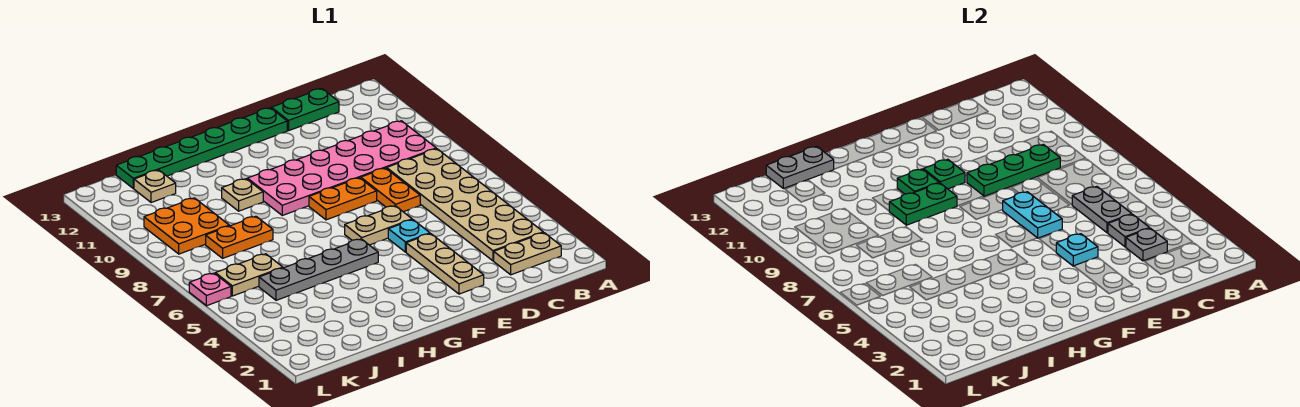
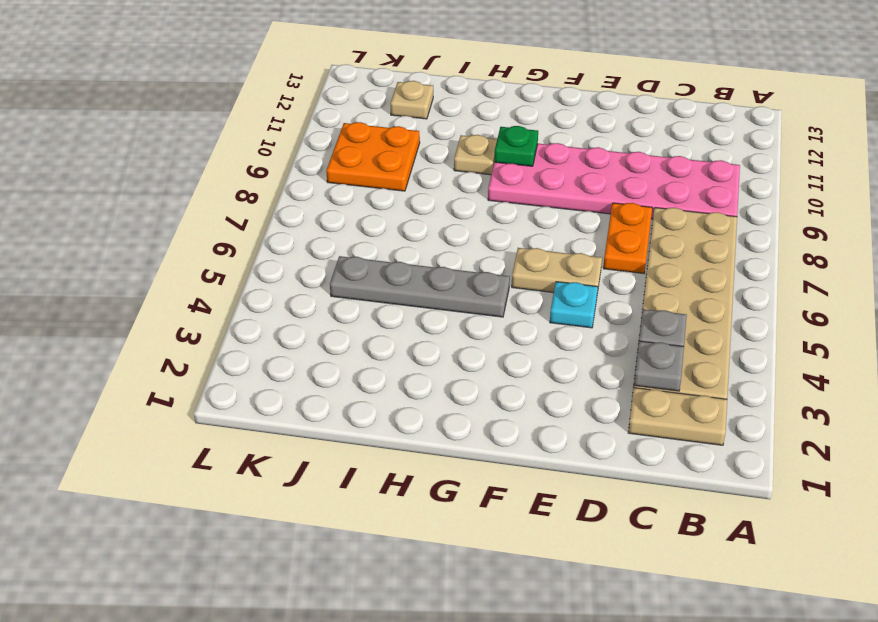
none -> green plate C13:D13 level 1
none -> tan plate E2:E4 level 1
none -> orange plate E8:F8 level 1

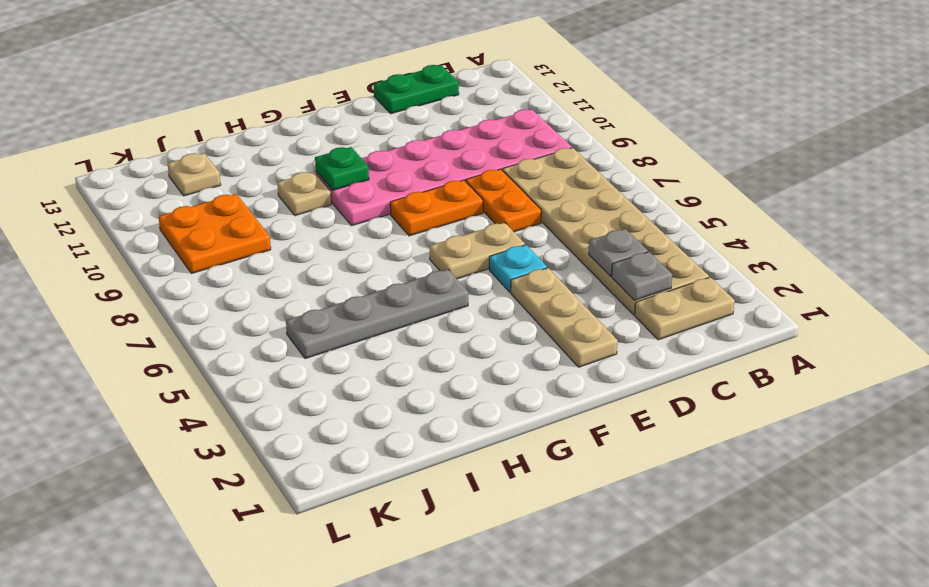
none -> green plate E13:J13 level 1
none -> orange plate I8:J8 level 1
none -> tan plate J6:K6 level 1

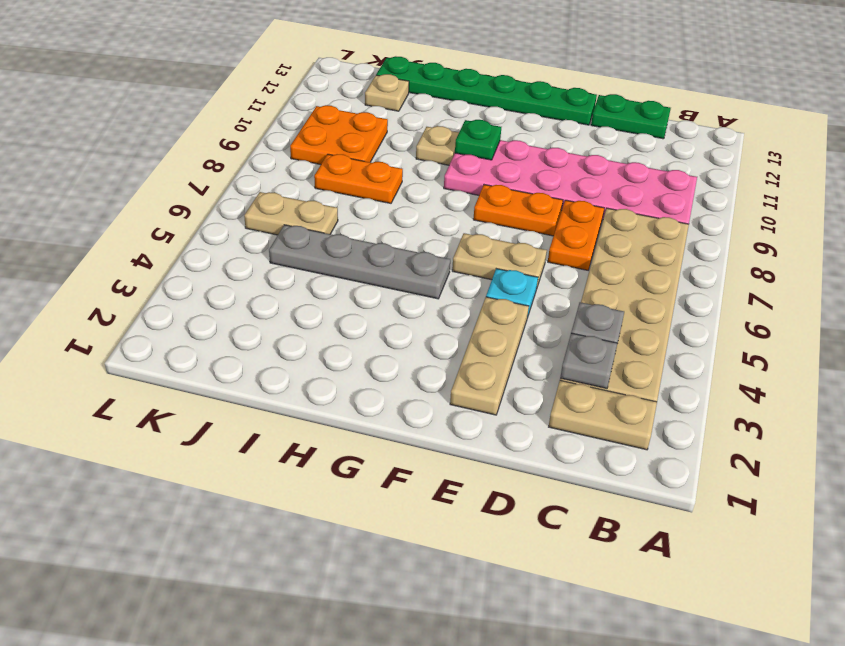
none -> pink plate L6 level 1
none -> grey plate C5:C6 level 2
none -> green plate C9:E9 level 2

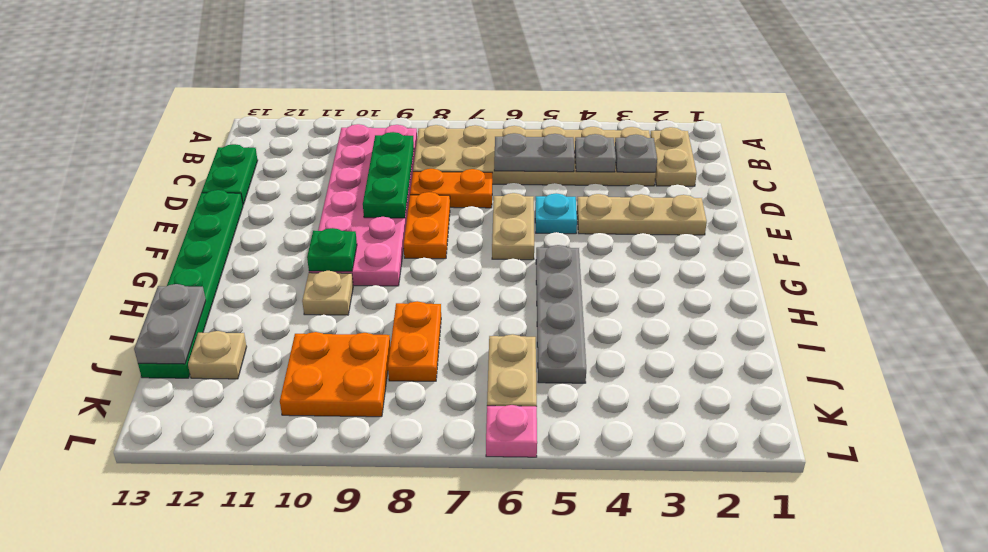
none -> cyan plate E4 level 2
none -> cyan plate E6:E7 level 2
none -> green plate F10 level 2

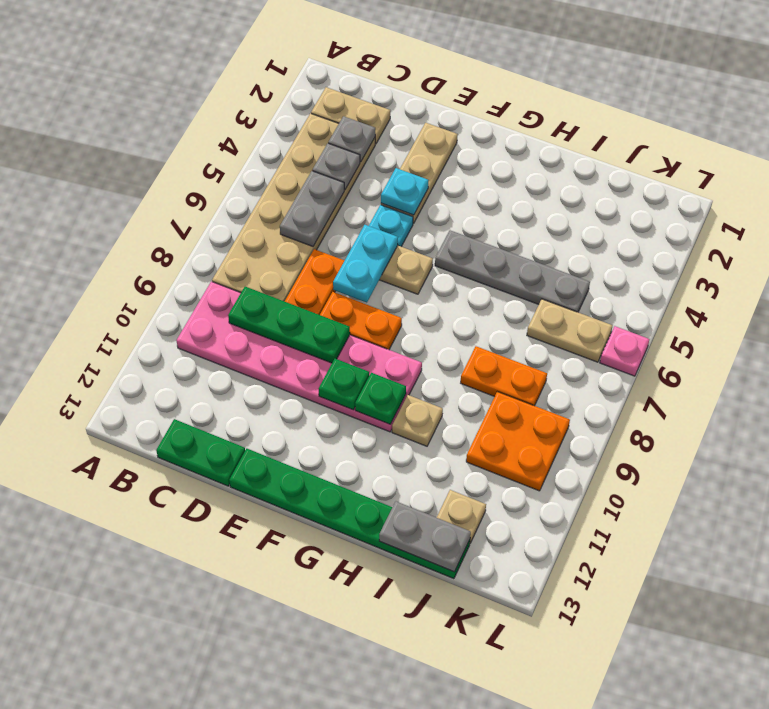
none -> green plate G9:H9 level 2

